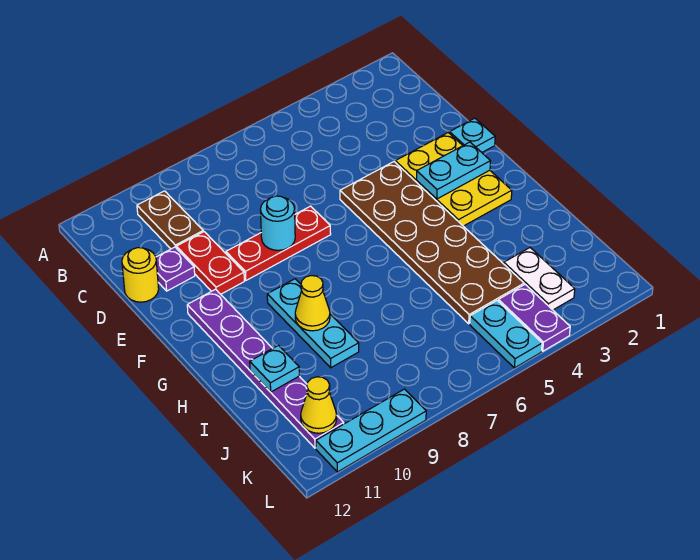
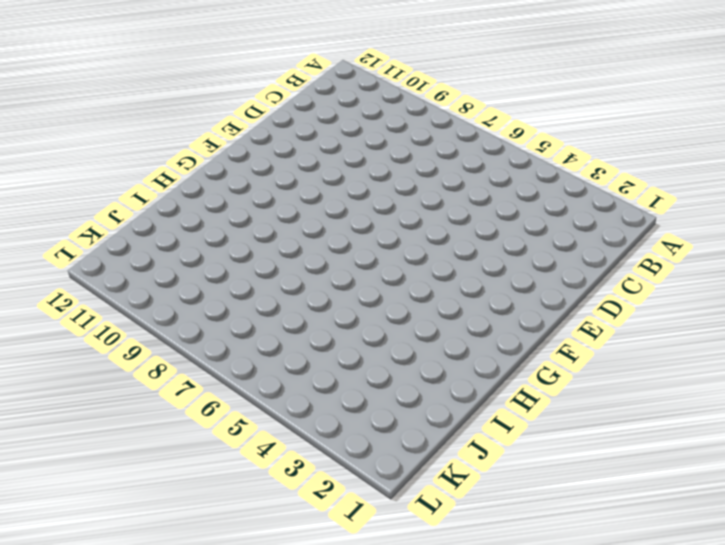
none -> brown plate B10:C10 level 1
none -> red plate D10:E10 level 1
none -> purple plate D11 level 1

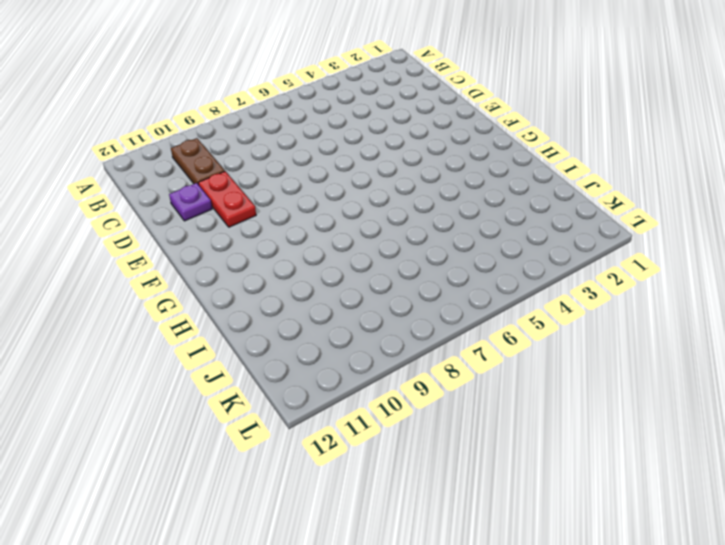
none -> yellow round brick D12 level 1
none -> cyan plate E1 level 1
none -> yellow plate E2:G3 level 1

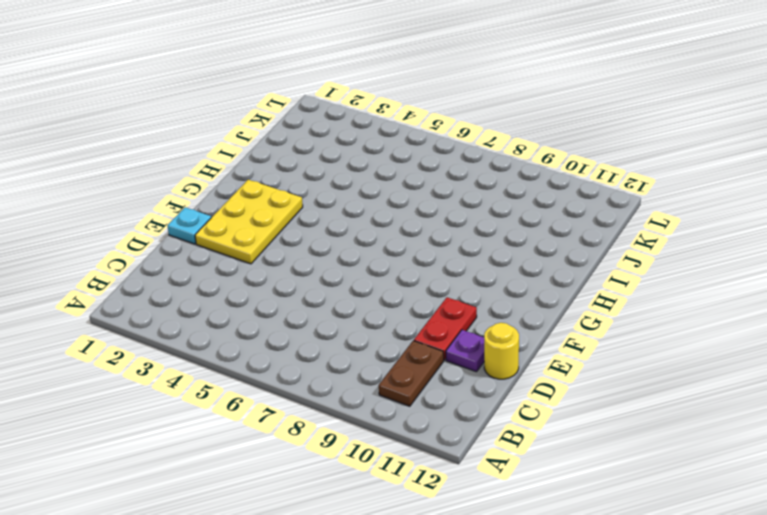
none -> brown plate E4:J5 level 1
none -> red plate E7:E9 level 1
none -> purple plate F11:K11 level 1

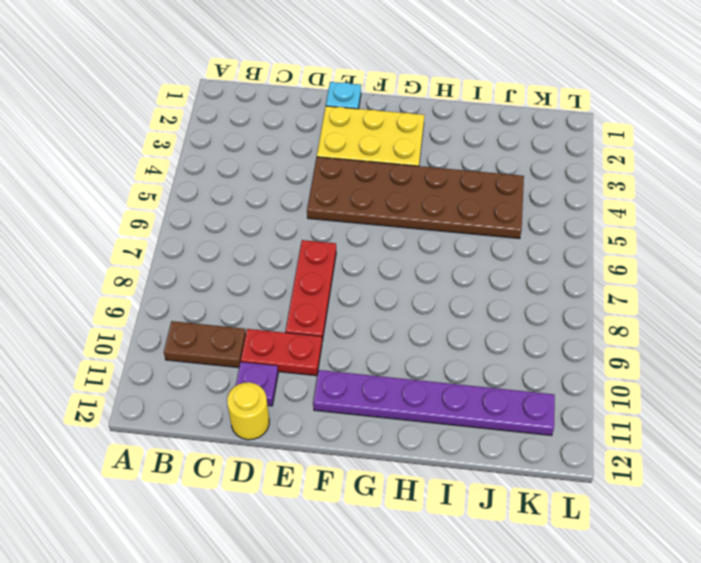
none -> cyan plate G9:I9 level 1
none -> white plate J3:K3 level 1
none -> purple plate K4:L4 level 1

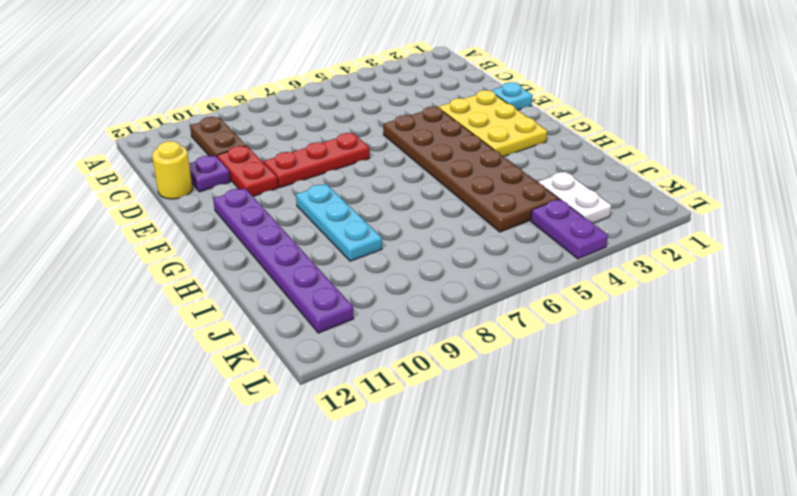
none -> cyan plate K5:L5 level 1
none -> cyan plate L9:L11 level 1
none -> cyan round brick E8 level 2

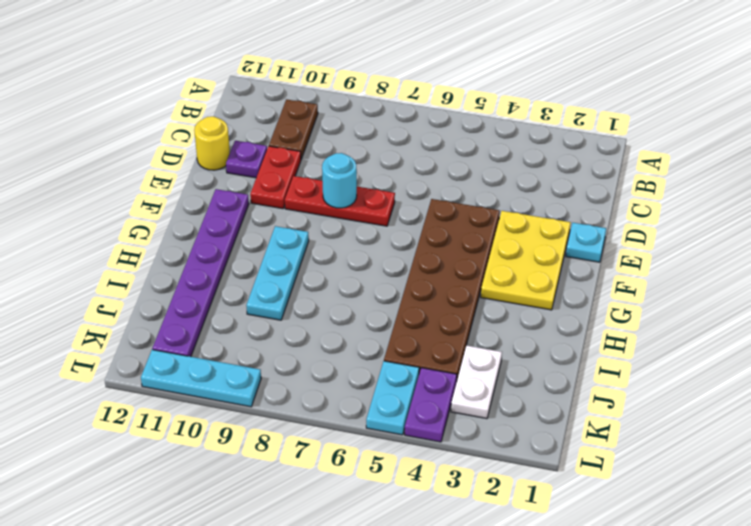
none -> cyan plate F2:F3 level 2
none -> yellow cone H9 level 2
none -> cyan plate I11 level 2

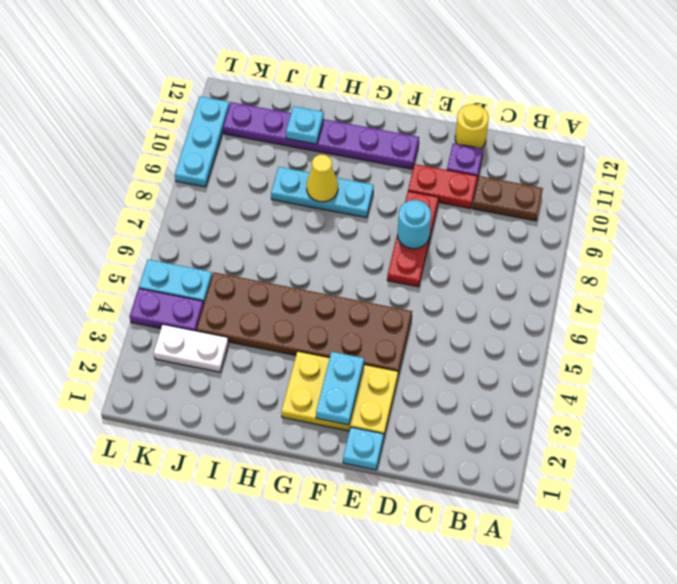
none -> yellow cone K11 level 2

